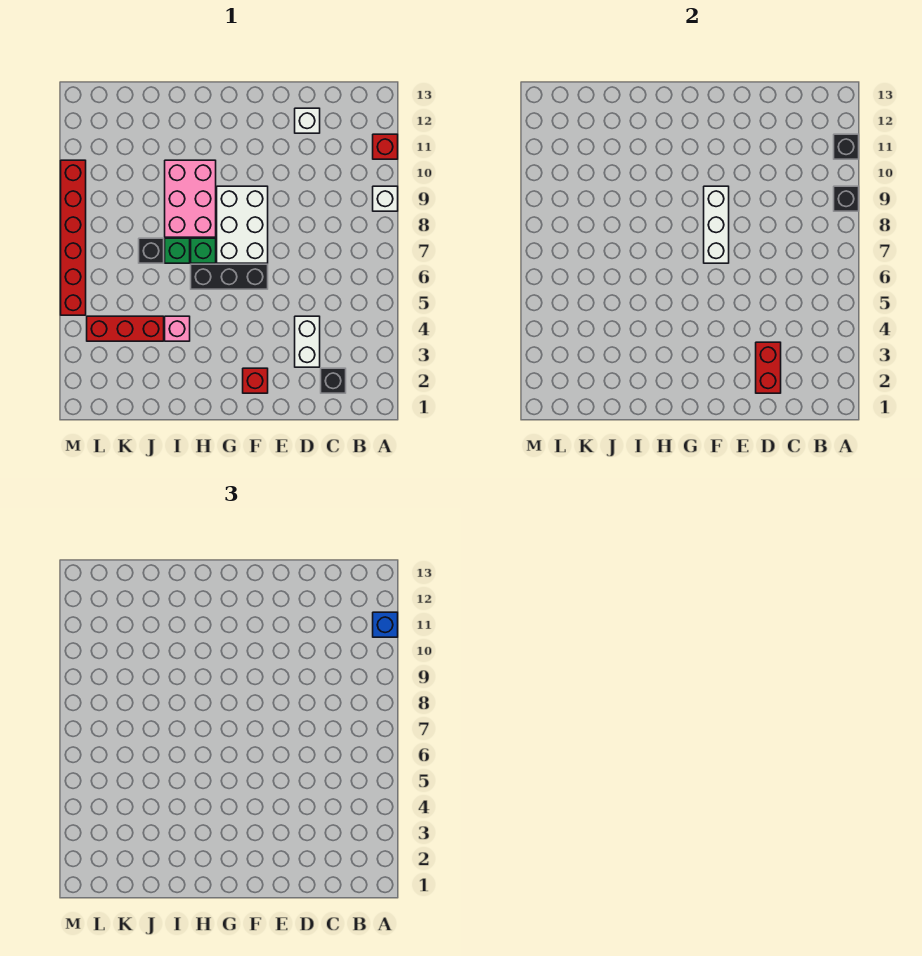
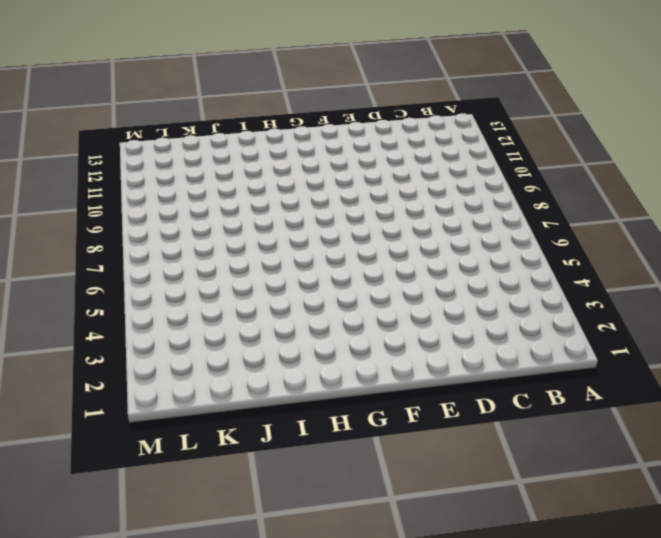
none -> white brick A9 level 1
none -> red brick A11 level 1
none -> black brick C2 level 1

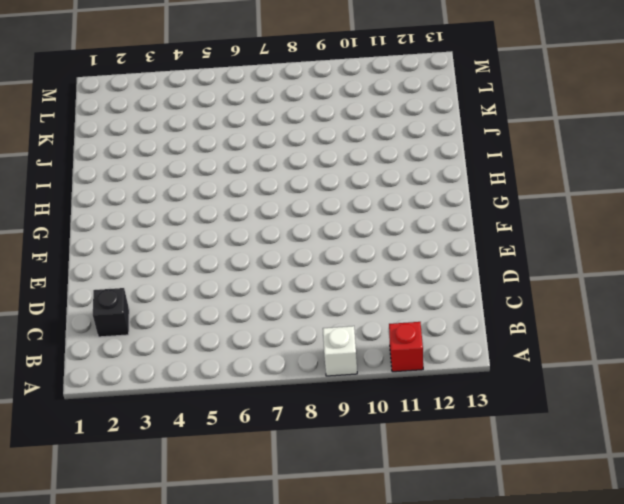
none -> white brick D3:D4 level 1
none -> white brick D12 level 1
none -> red brick F2 level 1

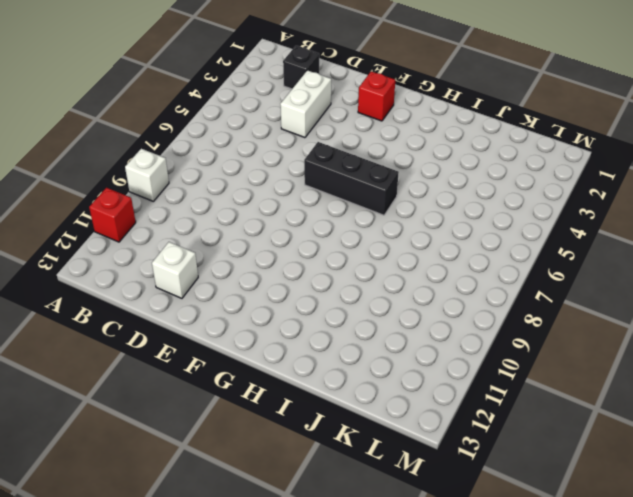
none -> white brick F7:G9 level 1
none -> green brick H7 level 1
none -> pink brick H8:I10 level 1

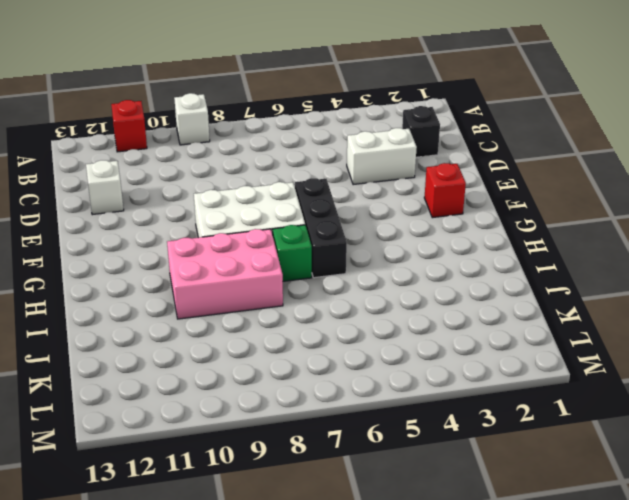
none -> pink brick I4 level 1
none -> green brick I7 level 1
none -> red brick J4:L4 level 1

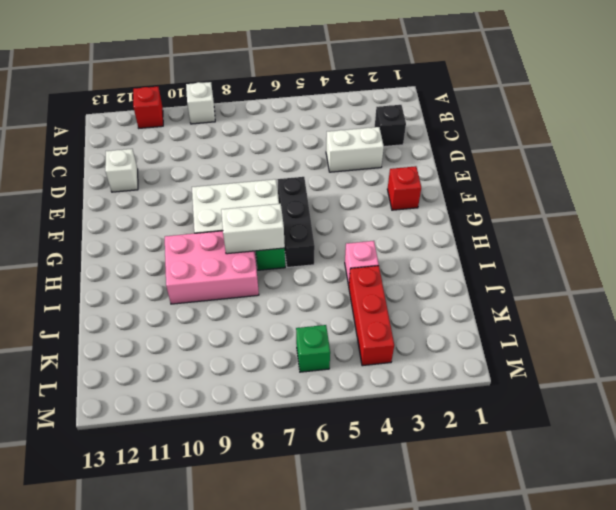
white brick H7:H8 level 2 -> none
green brick L6 level 1 -> green brick I7 level 1
none -> black brick J7 level 1
none -> red brick M5:M10 level 1
none -> black brick A9 level 2

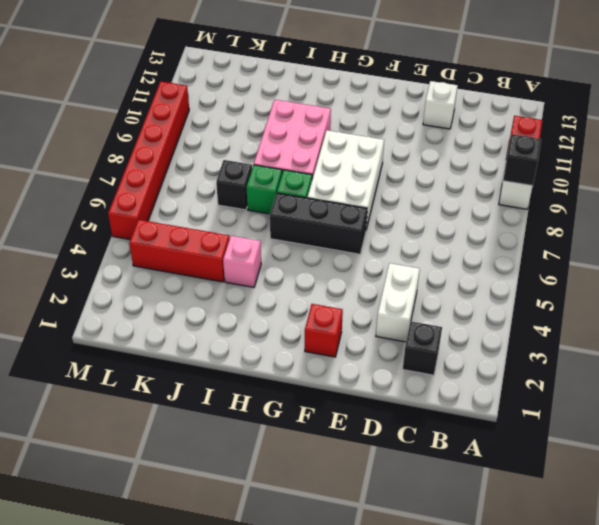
none -> black brick A11 level 2
none -> red brick D2:D3 level 2
none -> white brick F7:F9 level 2

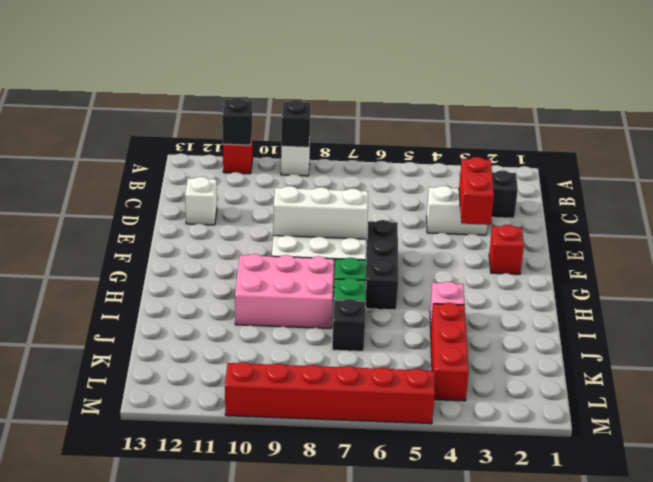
red brick D3:E3 level 2 -> red brick D2:D3 level 2
none -> blue brick A11 level 3

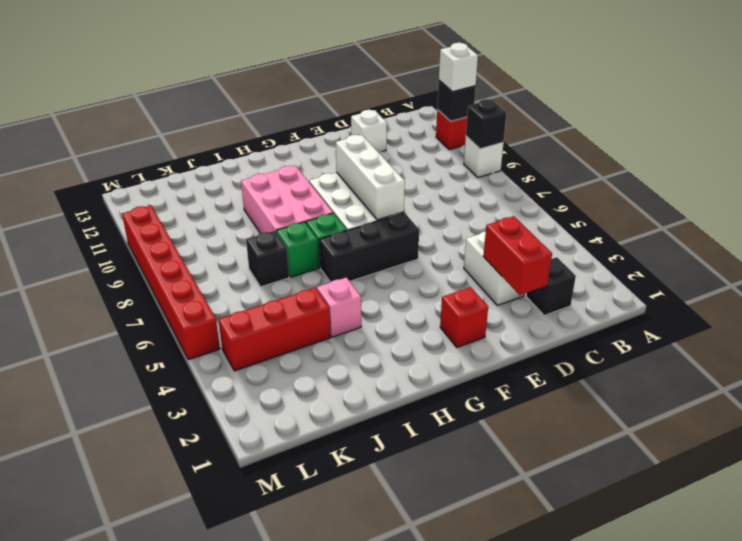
white brick A11 level 3 -> blue brick A11 level 3

